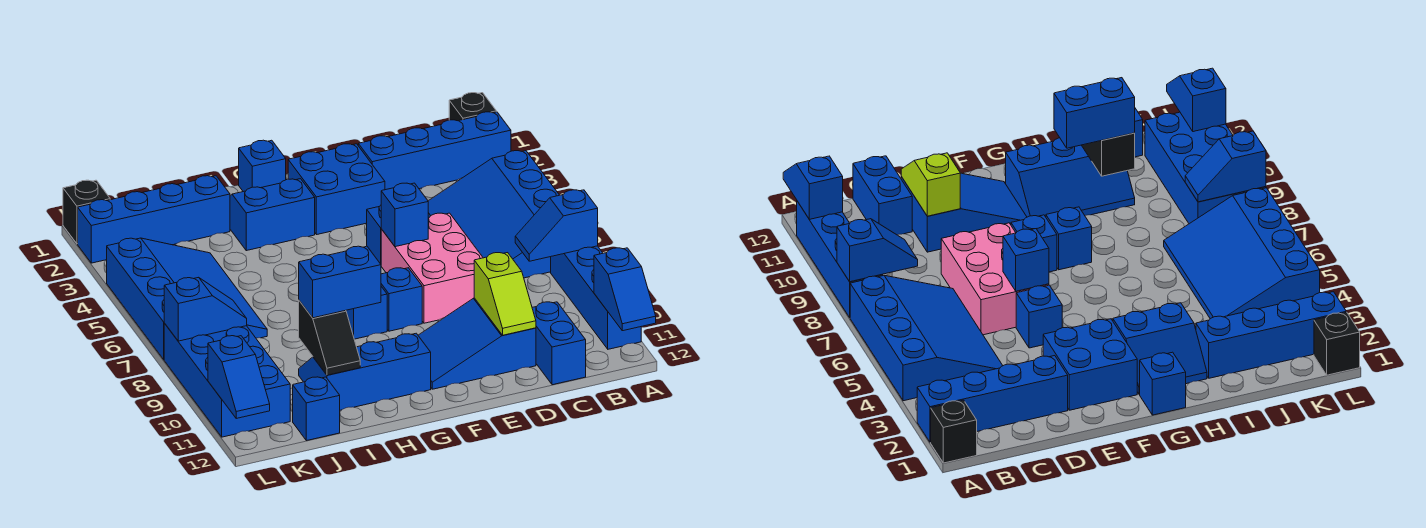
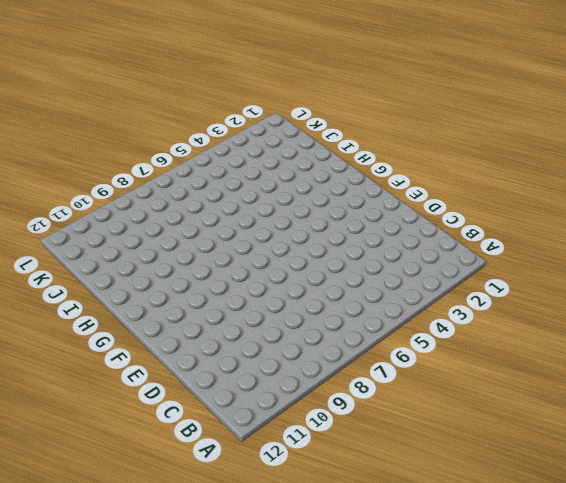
none -> black brick A1 level 1
none -> blue brick A2:D2 level 1
none -> blue slope A4:C7 level 1 top A

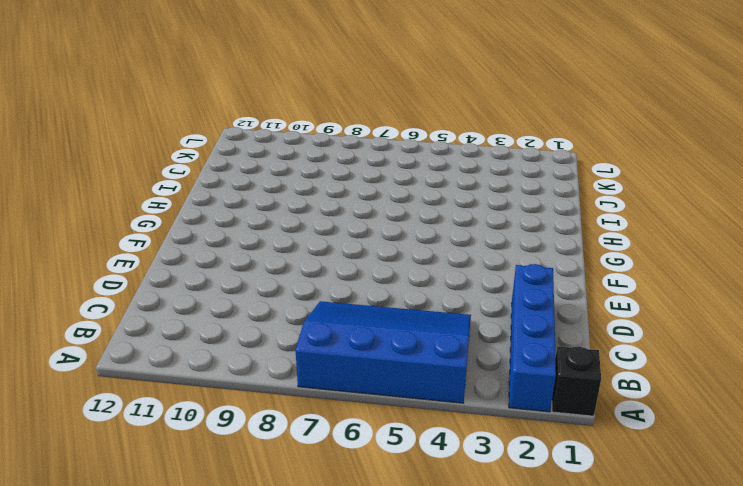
none -> blue brick A8:A11 level 1
none -> blue brick C11:C12 level 1
none -> pink brick D6:E8 level 1

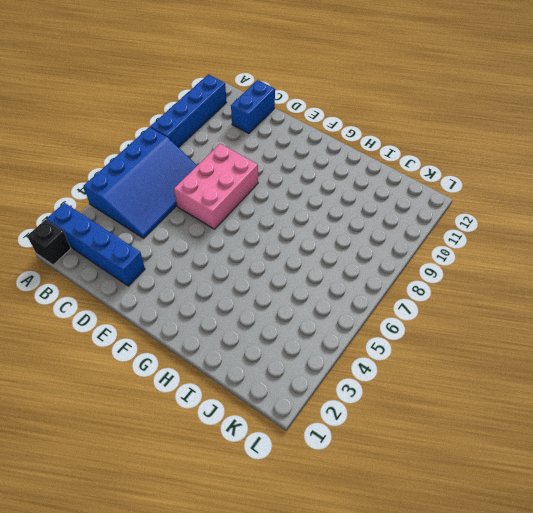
none -> blue slope D10:F11 level 1 top D
none -> blue brick E2:F3 level 1
none -> blue brick E5 level 1

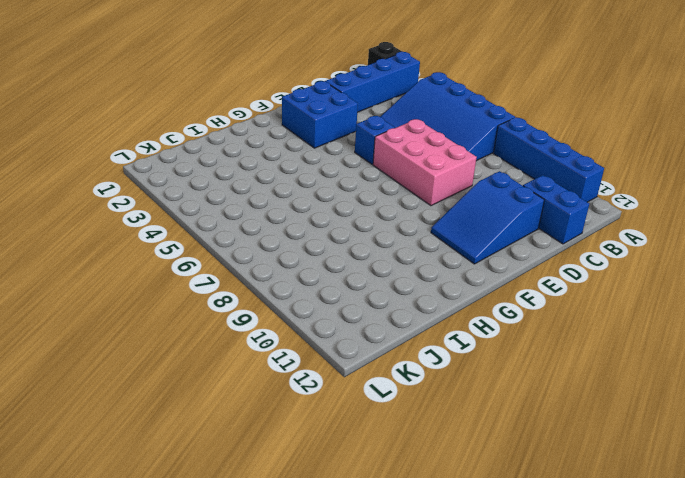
none -> blue brick F8 level 1
none -> blue brick G1 level 1
none -> blue slope G2:H3 level 1 top 3

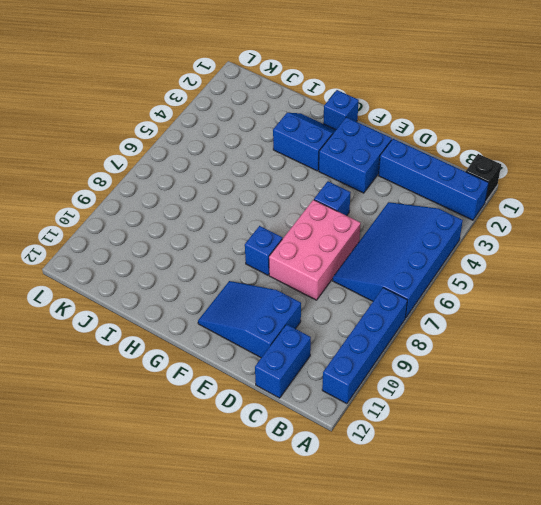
none -> blue brick G8 level 1
none -> blue slope G10:I11 level 1 top 11
none -> blue brick I2:L2 level 1

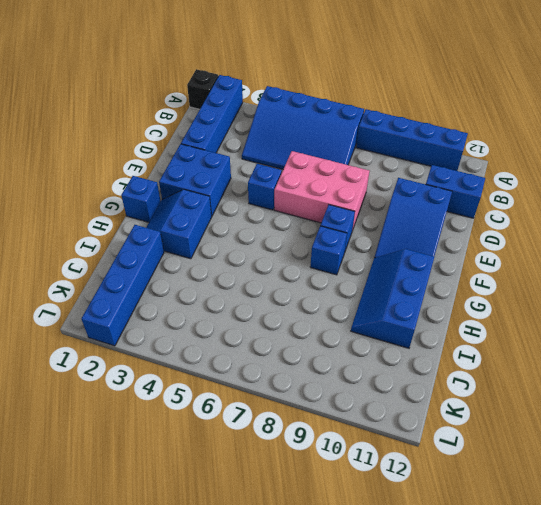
none -> blue slope J4:L7 level 1 top L
none -> blue brick J12 level 1
none -> blue brick K8:L11 level 1

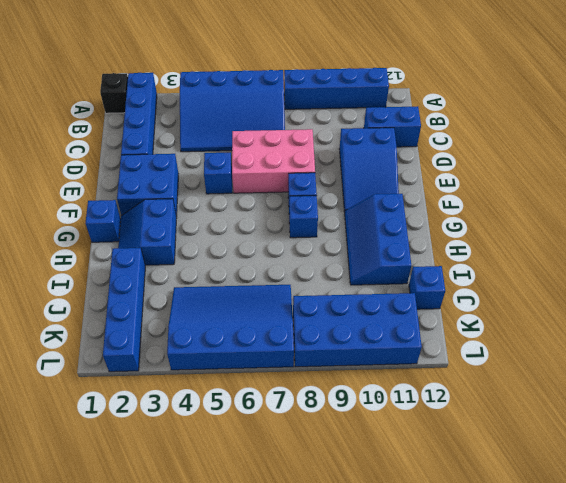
none -> black brick L1 level 1
none -> blue slope A8:B8 level 2 top A
none -> blue slope A11:A12 level 2 top 11

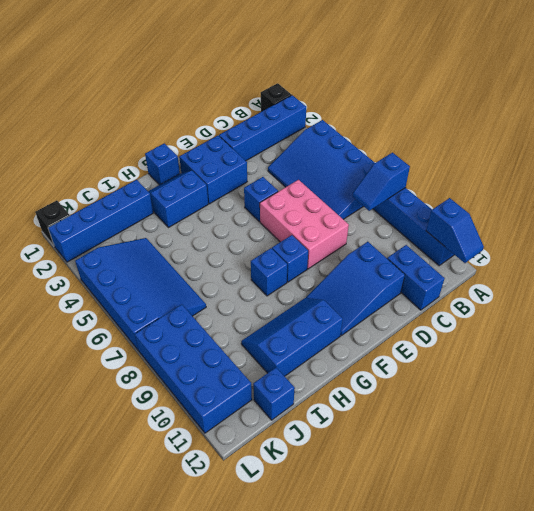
none -> lime slope D10:D11 level 2 top 10
none -> blue brick E6 level 2
none -> black slope I10:I11 level 2 top 10

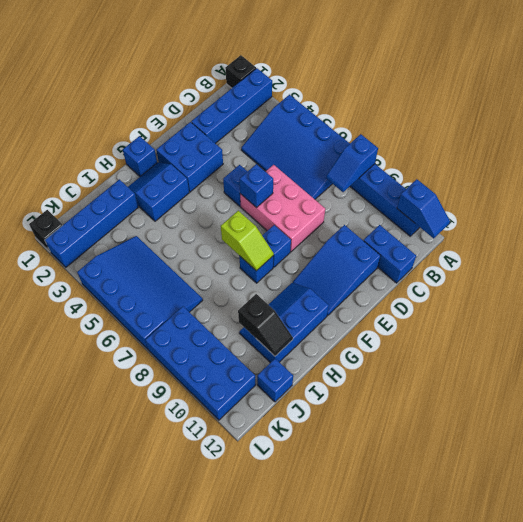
lime slope G7:G8 level 2 top 7 -> lime slope D10:D11 level 2 top 10
none -> blue slope K8:L8 level 2 top L
none -> blue slope L11:L12 level 2 top 11
none -> blue brick H10:I10 level 3

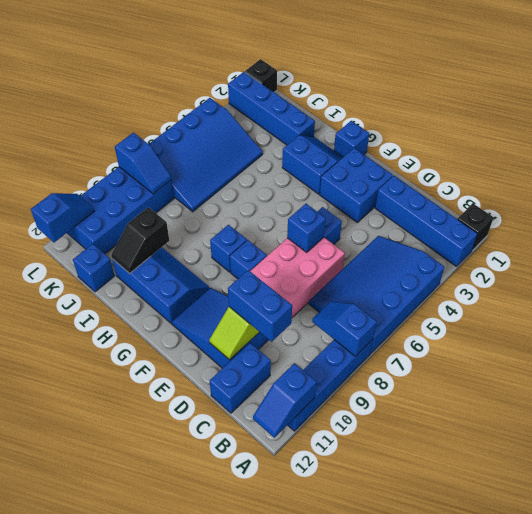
blue brick C10:D10 level 3 -> blue brick H10:I10 level 3
blue slope L11:L12 level 2 top 12 -> blue slope L11:L12 level 2 top 11

